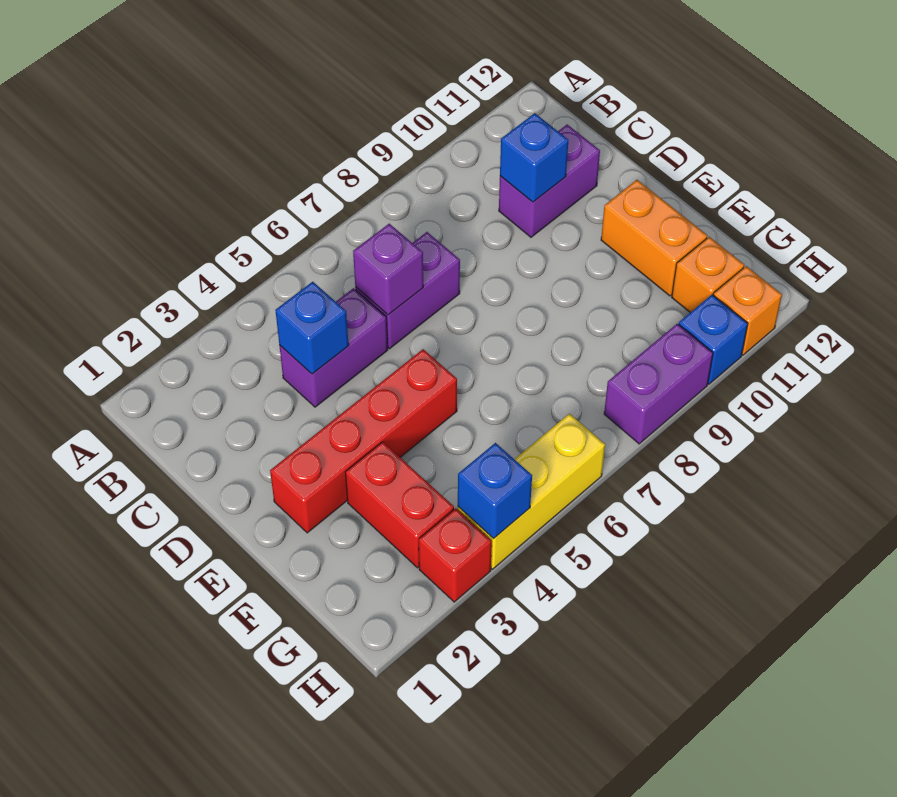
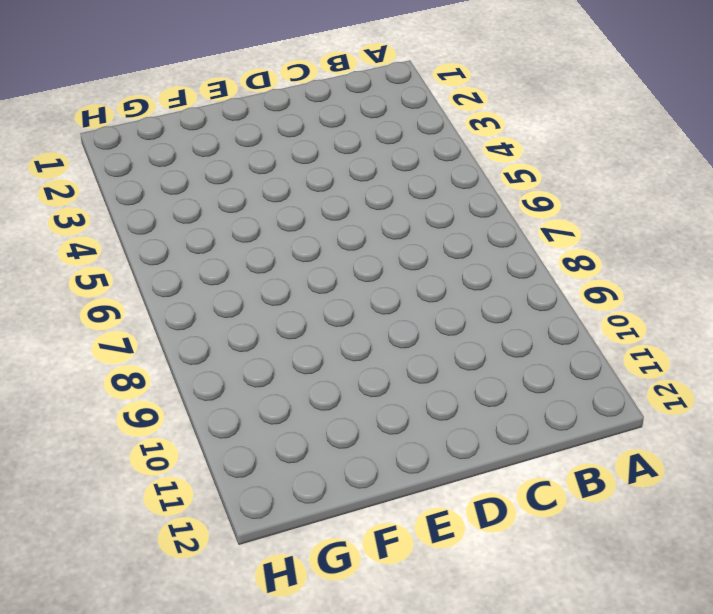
none -> purple brick C4:C5 level 1
none -> purple brick C6:C7 level 1
none -> purple brick C10:C11 level 1

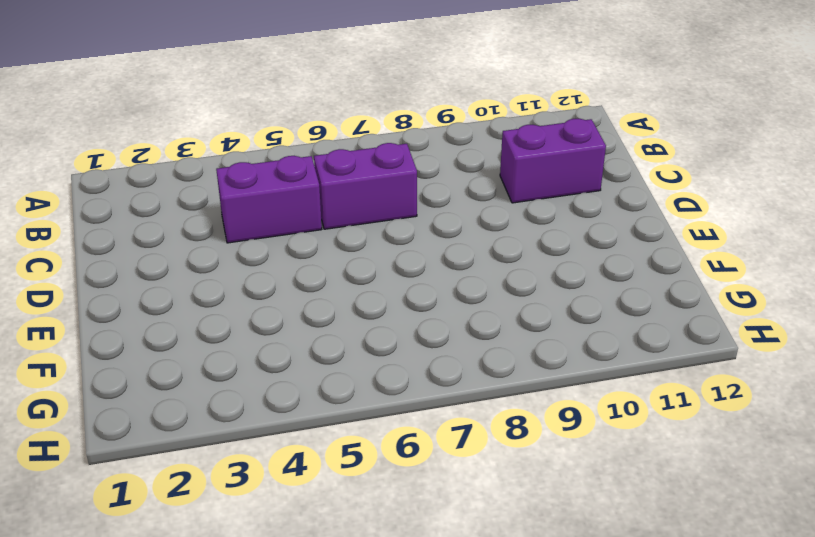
none -> red brick E2:E5 level 1
none -> orange brick E11:F11 level 1
none -> red brick F3:G3 level 1

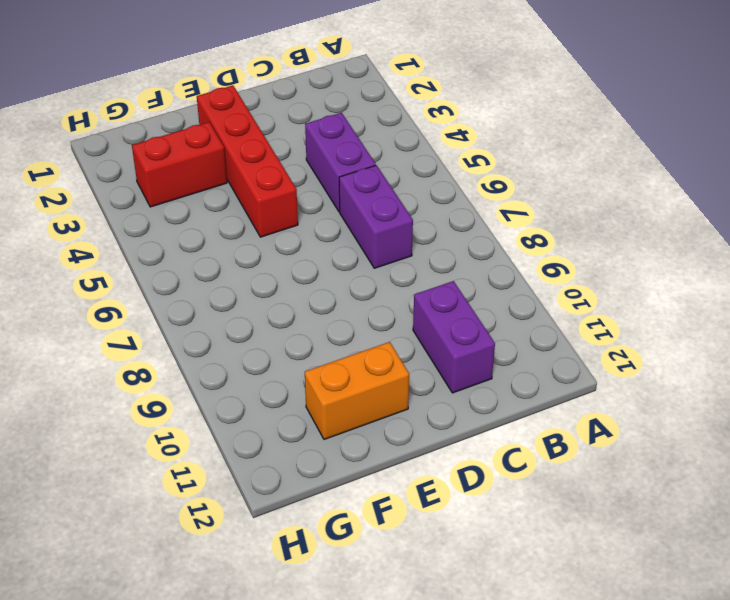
none -> orange brick G11 level 1
none -> red brick H3 level 1
none -> yellow brick H4:H6 level 1

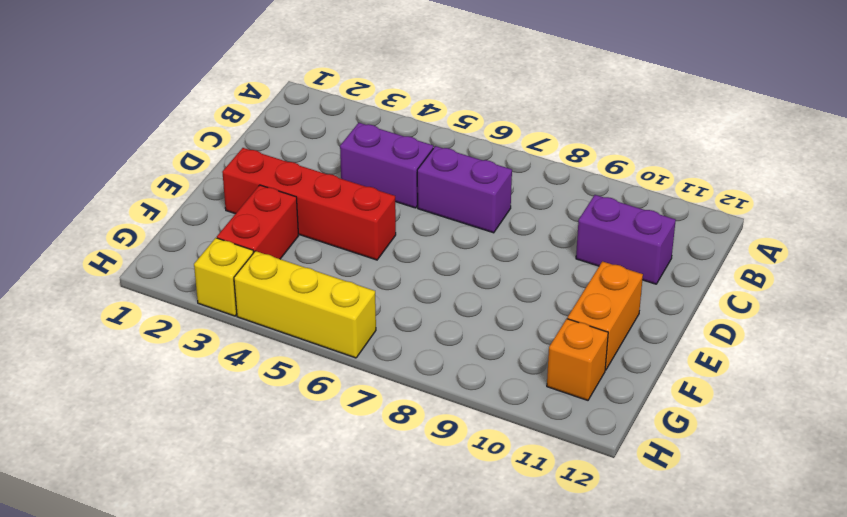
yellow brick H3 level 1 -> red brick H3 level 1
none -> purple brick H8:H9 level 1
none -> blue brick H10 level 1
none -> orange brick H11 level 1

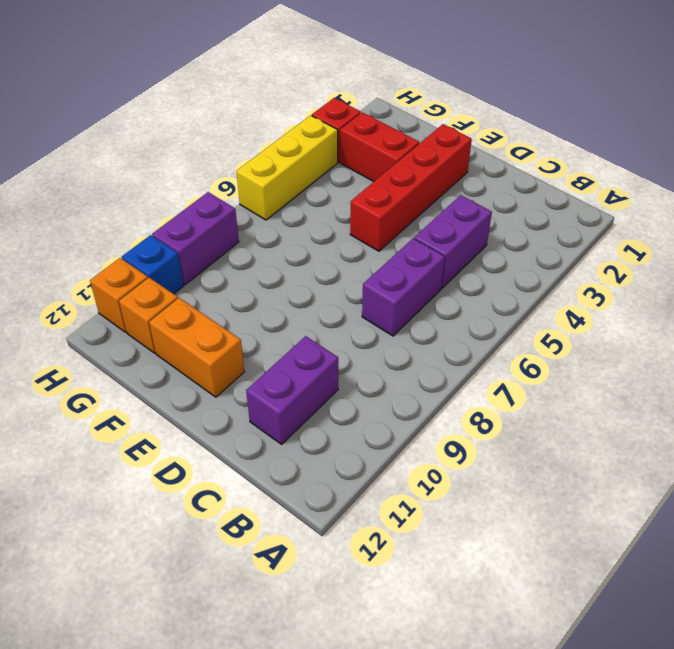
none -> blue brick C4 level 2
none -> purple brick C6 level 2
none -> blue brick C10 level 2

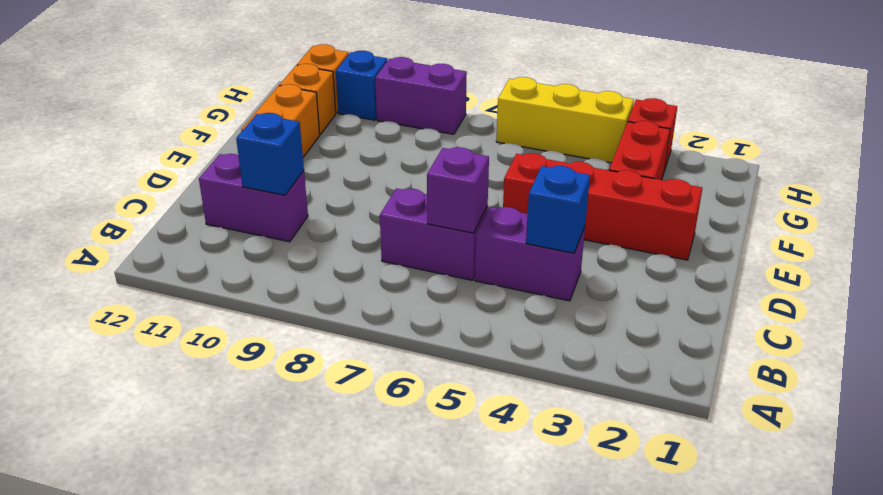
none -> blue brick H4 level 2

